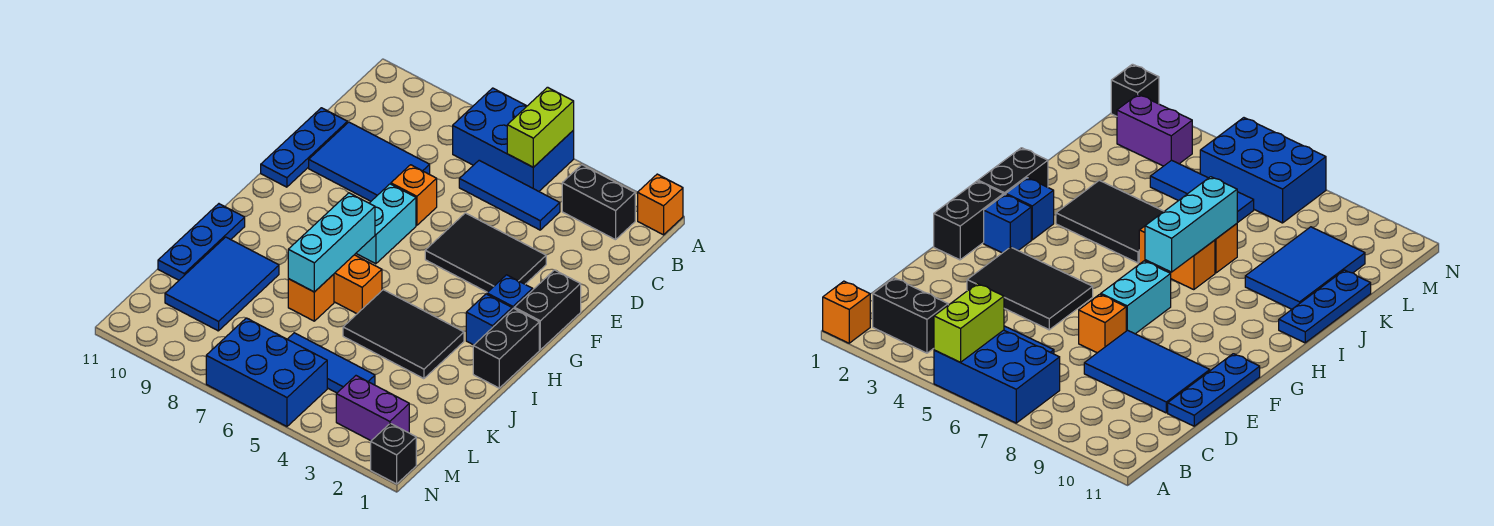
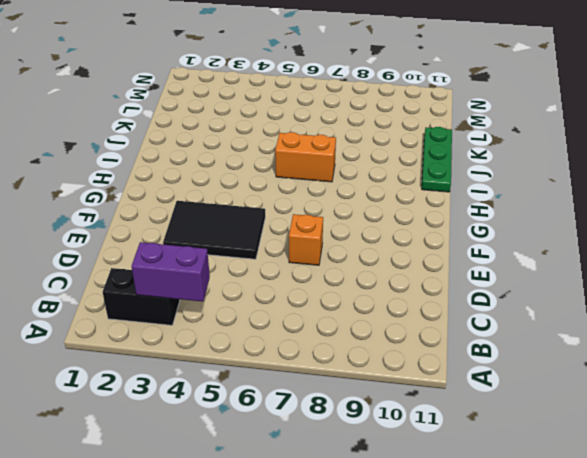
purple brick B3:B4 level 2 -> purple brick M2:M3 level 1
green plate I11:K11 level 1 -> blue plate I11:K11 level 1
none -> orange brick A1 level 1
none -> blue brick A5:B7 level 1
none -> blue tile C4:C6 level 1

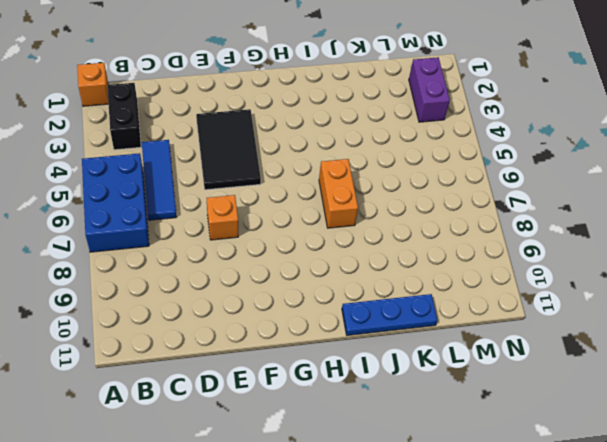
none -> blue tile D8:E10 level 1
none -> blue plate D11:F11 level 1
none -> black brick F1:G1 level 1

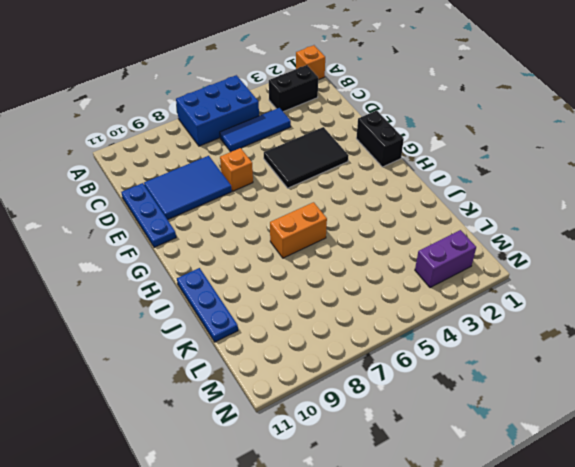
none -> cyan brick F7:G7 level 1
none -> blue brick G2 level 1
none -> black brick H1:I1 level 1

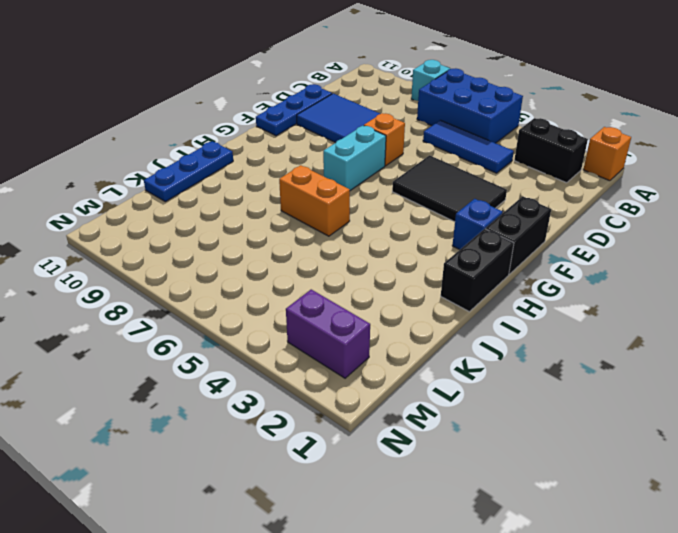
cyan brick A8 level 1 -> none
none -> blue brick H2 level 1
none -> black tile I3:J5 level 1
none -> orange brick J7 level 1

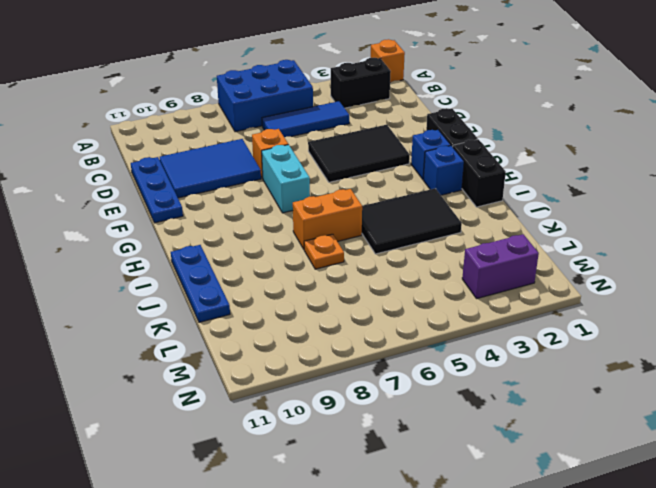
orange plate J7 level 1 -> orange brick J7 level 1
none -> blue tile J9:L10 level 1
none -> blue tile L4:L6 level 1
none -> blue brick M5:N7 level 1

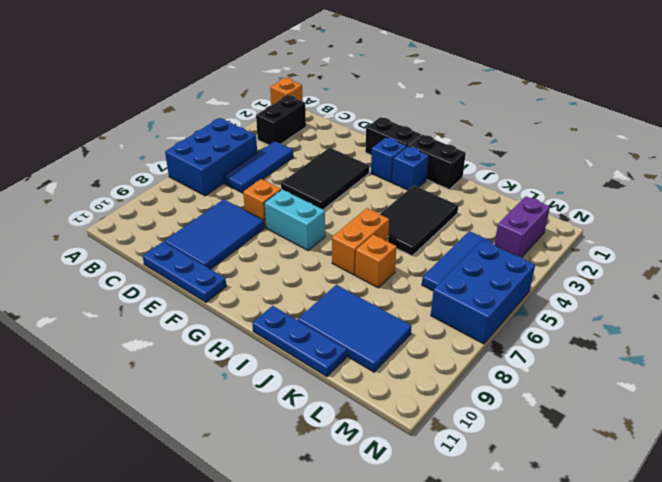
none -> black brick N1 level 1
none -> lime brick A5:B5 level 2
none -> cyan brick H7:J7 level 2

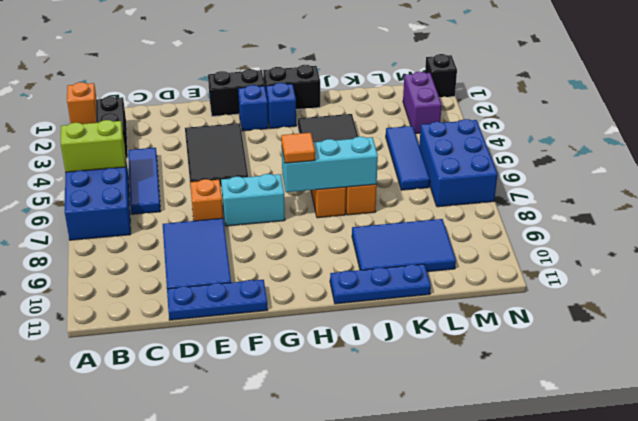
orange tile H7 level 3 -> none

